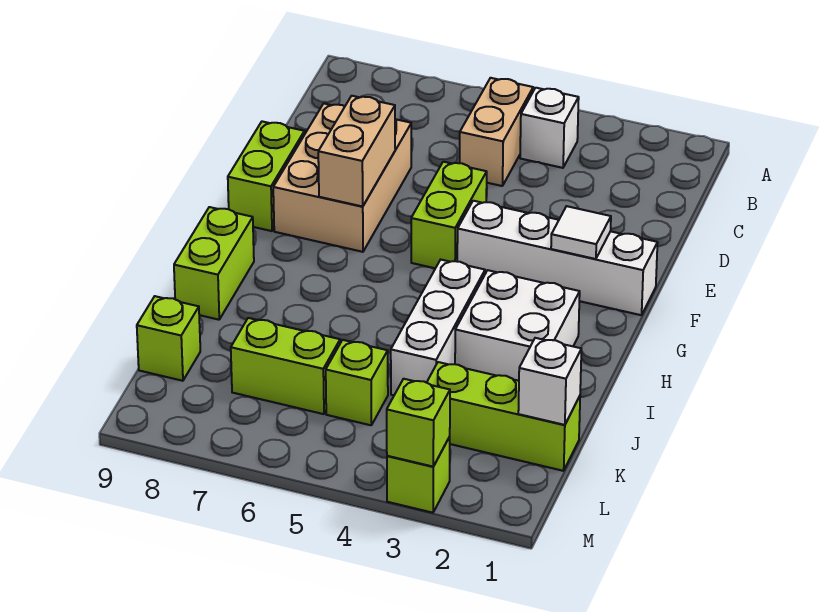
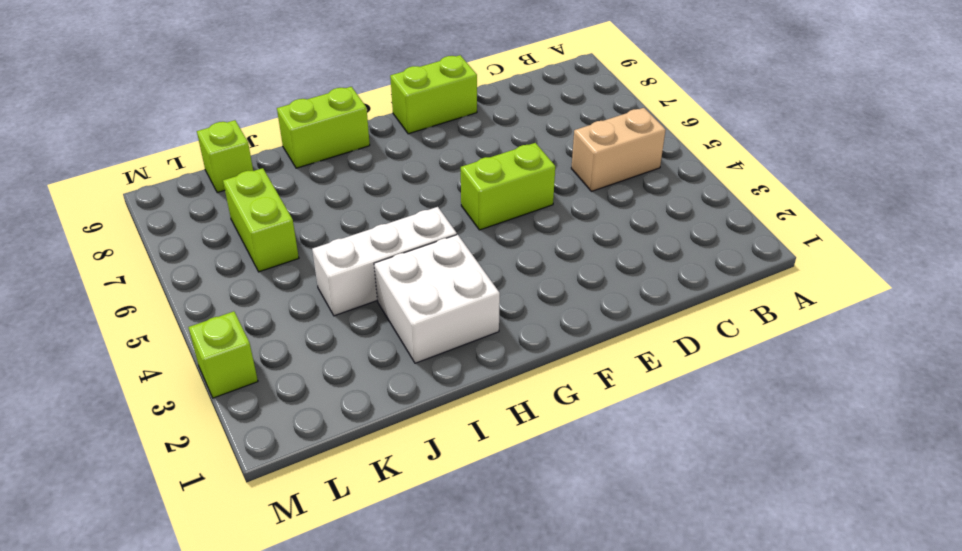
none -> white brick B4 level 1
none -> tan brick D7:F8 level 1
none -> white brick F1:F4 level 1

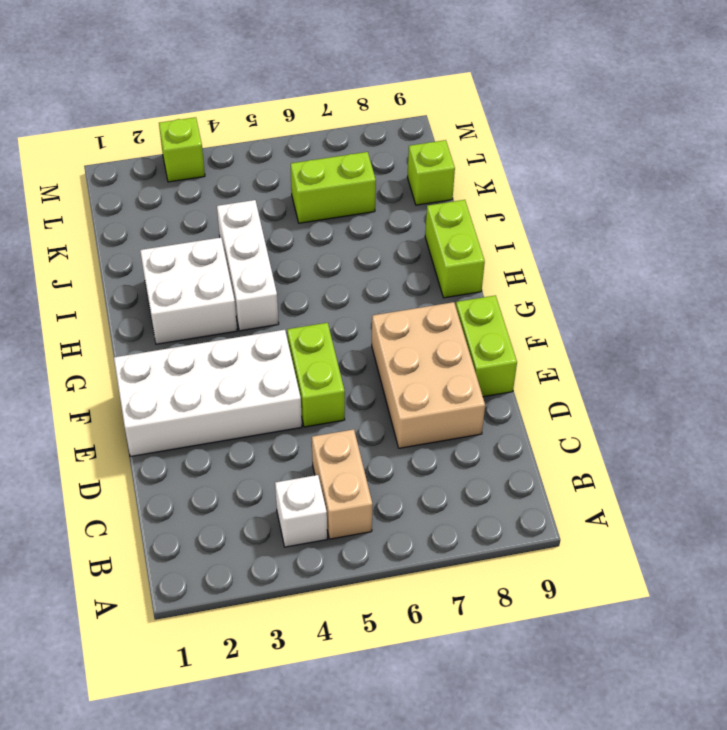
white brick E1:F4 level 1 -> white brick F1:F4 level 1
none -> lime brick K1:K3 level 1
none -> lime brick K5 level 1
none -> tan brick E7:F7 level 2

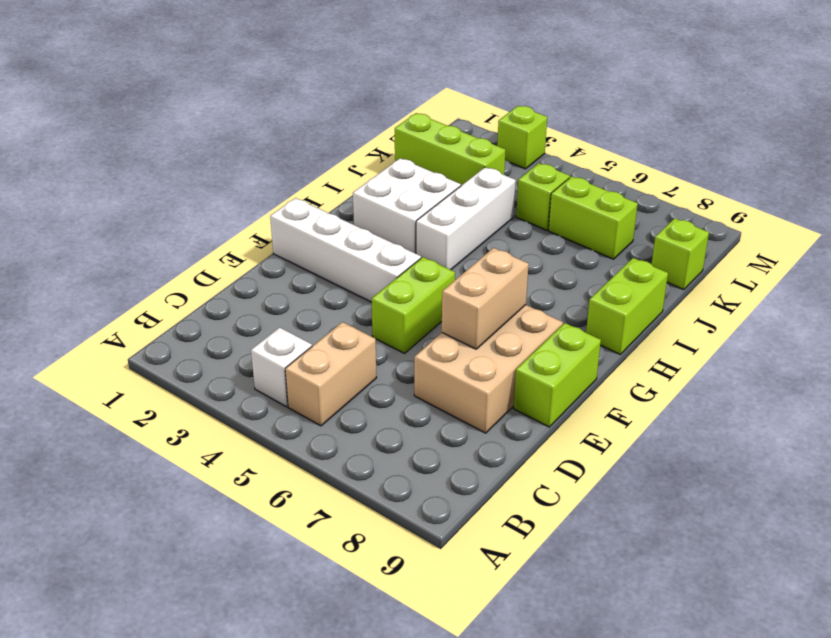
none -> white tile F2 level 2
none -> white brick K1 level 2
none -> lime brick M3 level 2

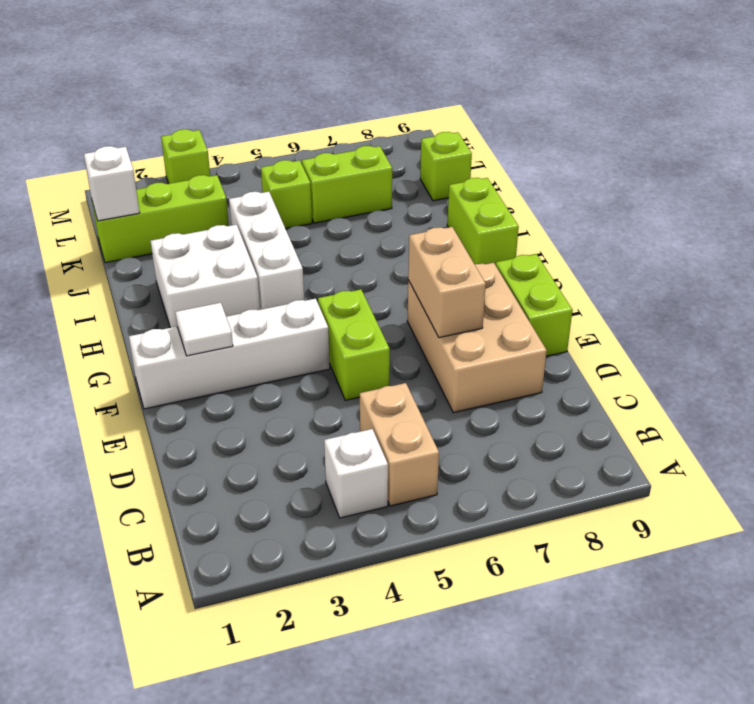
none -> lime brick M3 level 2

